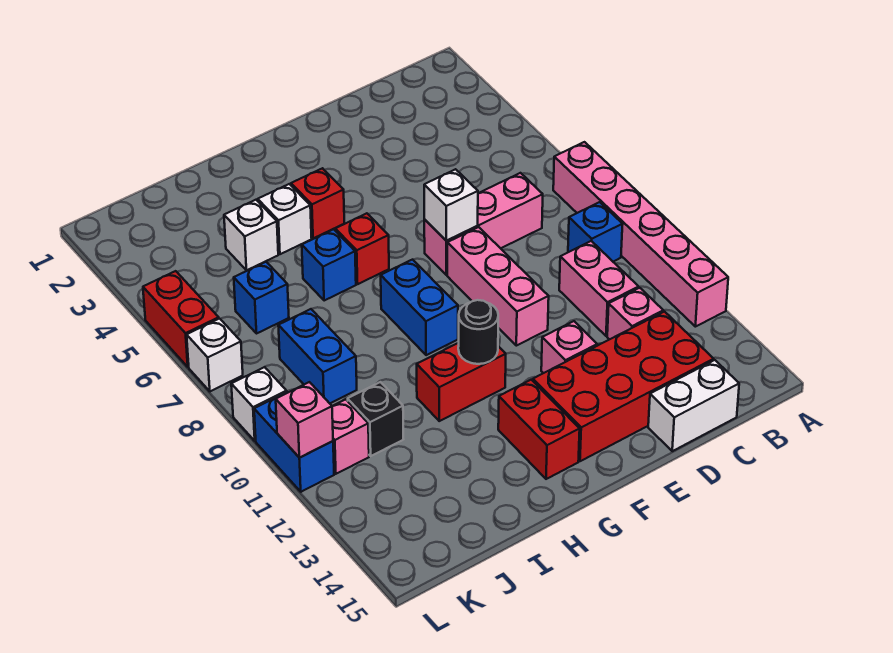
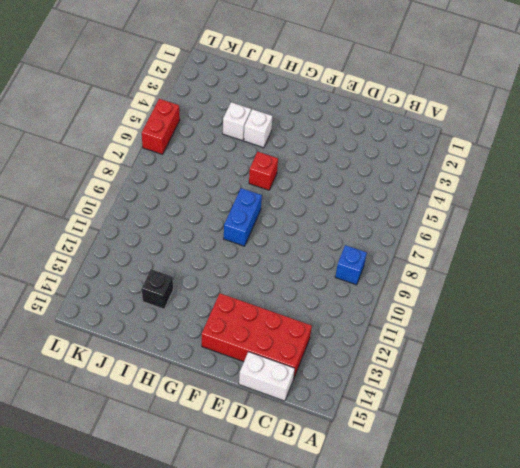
black brick I13 level 1 -> black brick J11 level 1
none -> pink brick A7:A12 level 1
none -> pink brick C7:E7 level 1
none -> pink brick C10:C11 level 1

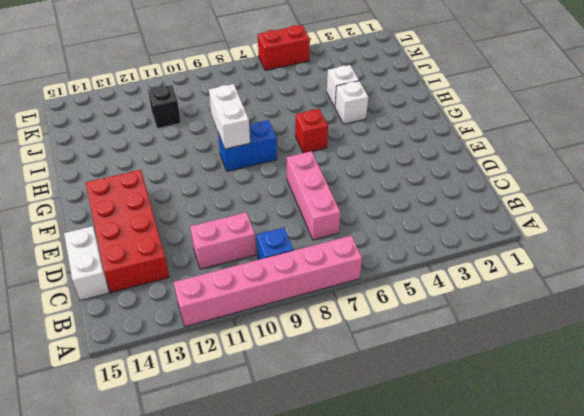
white brick G9:H9 level 2 -> none
none -> pink brick C12 level 1
none -> pink brick E8:E10 level 1
none -> pink brick E12 level 1

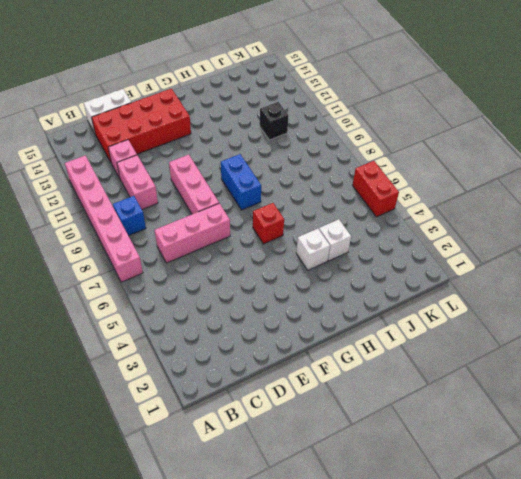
none -> pink brick E12 level 1
none -> red brick G4 level 1
none -> red brick G11:H11 level 1

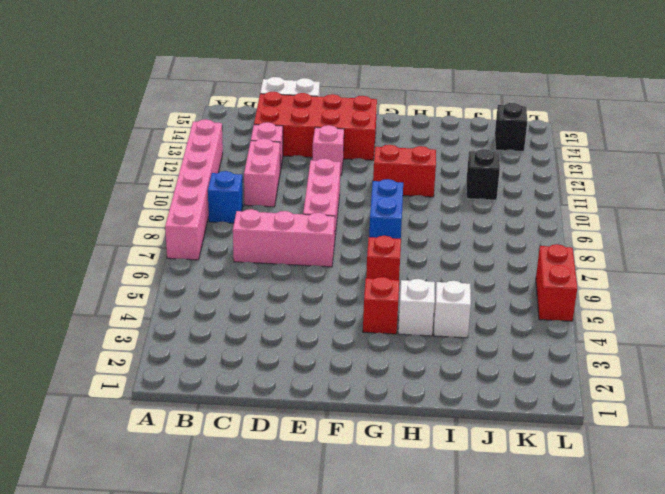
black brick K14 level 1 -> none
none -> red brick G13:G14 level 1
none -> blue brick H6 level 1
none -> blue brick J6 level 1

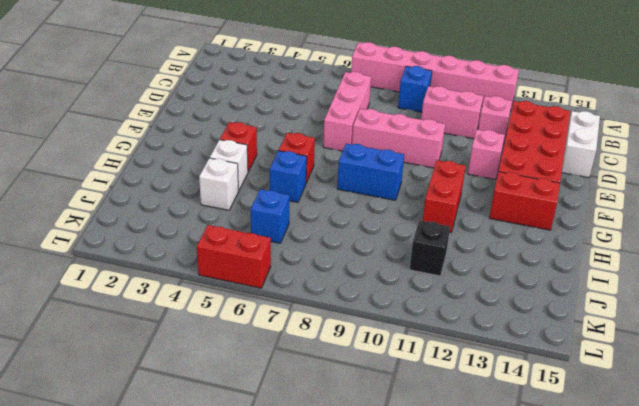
none -> blue brick J8:J9 level 1
none -> pink brick K11 level 1
none -> white brick L7 level 1

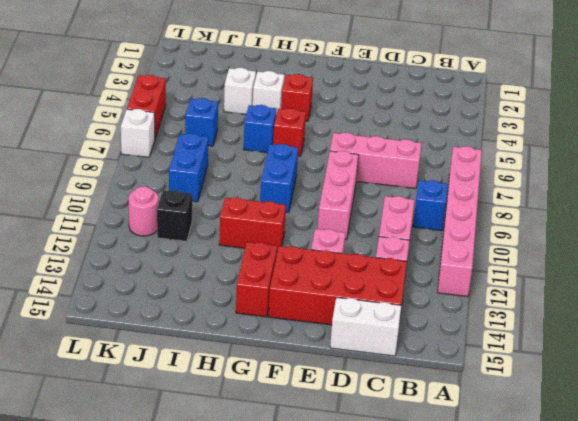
pink round brick K11 level 1 -> pink brick K11 level 1
none -> white brick L9 level 1
none -> blue brick L10:L11 level 1
none -> white brick E7 level 2

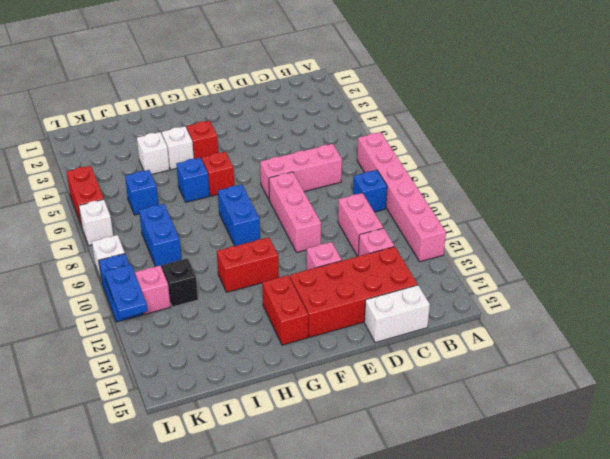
blue plate L11:L12 level 2 -> pink brick L11 level 2
none -> white brick E7 level 2
none -> black round brick G11 level 2

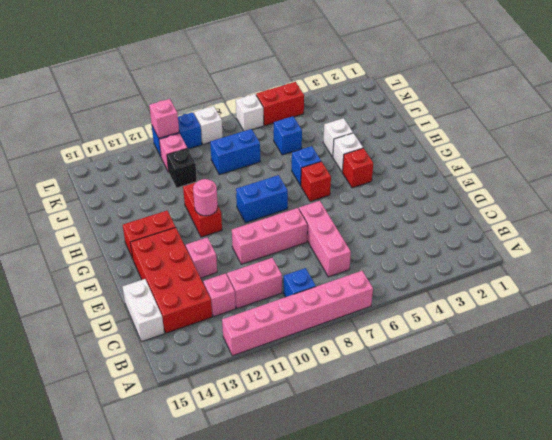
pink round brick G11 level 2 -> black round brick G11 level 2
none -> white brick E7 level 2

